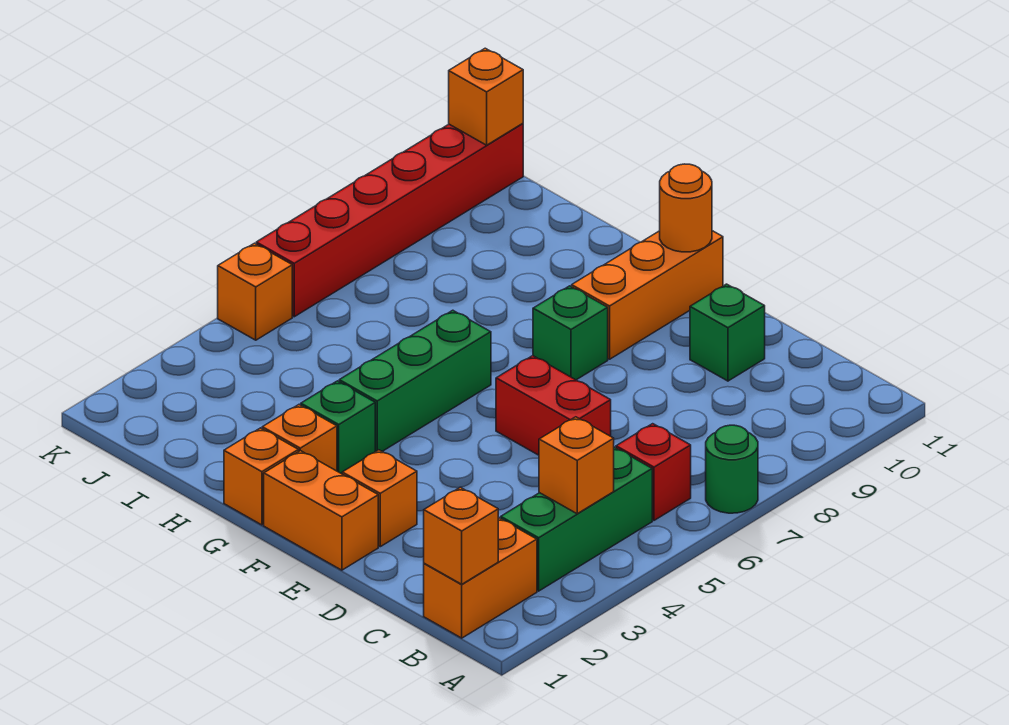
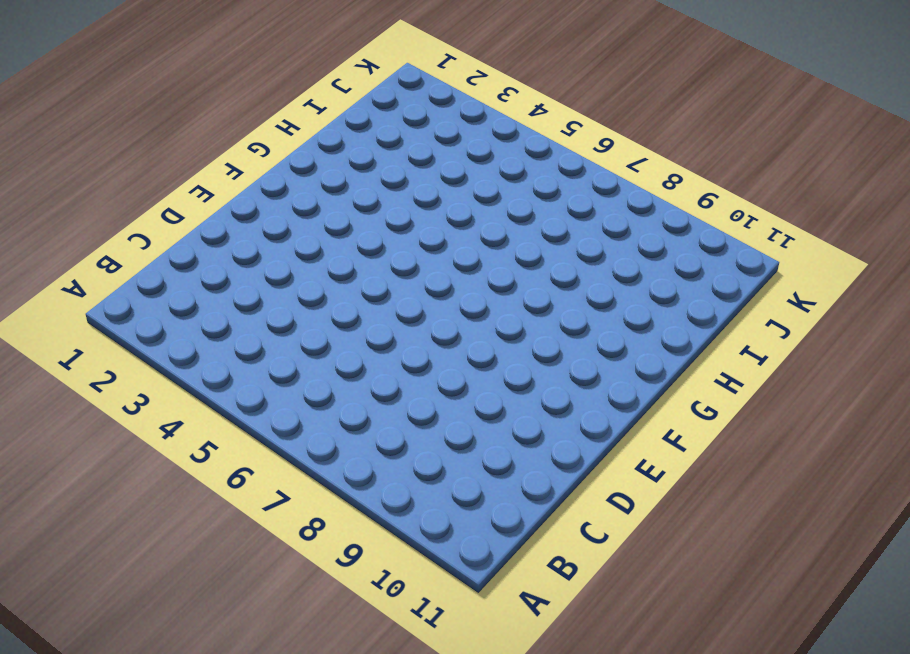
none -> green round brick A7 level 1
none -> orange brick B1:B2 level 1
none -> green brick B3:B5 level 1

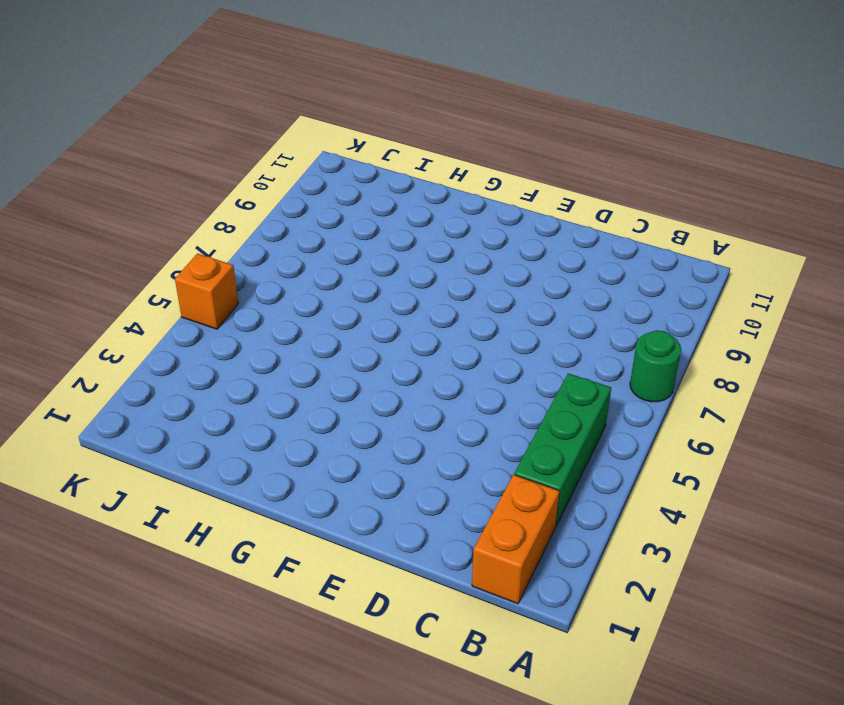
none -> red brick B6 level 1
none -> red brick D6:E6 level 1
none -> green brick D10 level 1

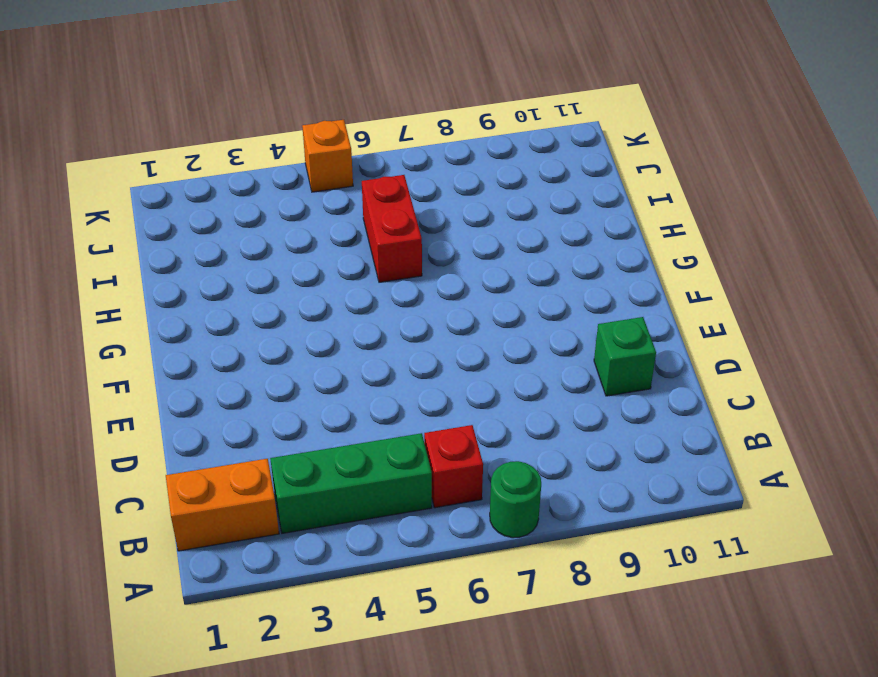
red brick H6:I6 level 1 -> red brick D6:E6 level 1
none -> orange brick E1:F1 level 1
none -> orange brick E2 level 1
none -> green brick F8 level 1

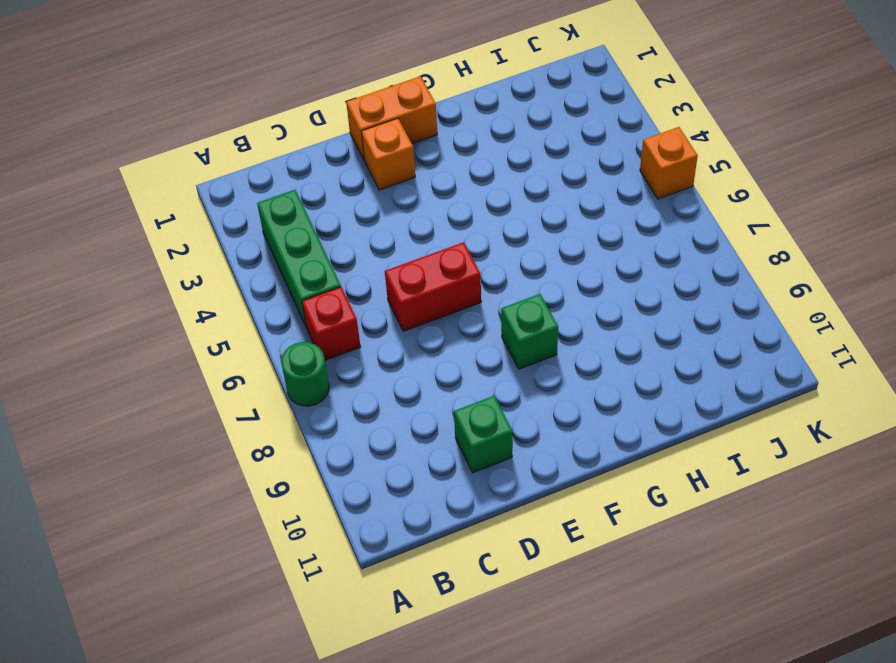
none -> orange brick B1:B2 level 1
none -> orange brick F9:F11 level 1
none -> orange brick G1 level 1

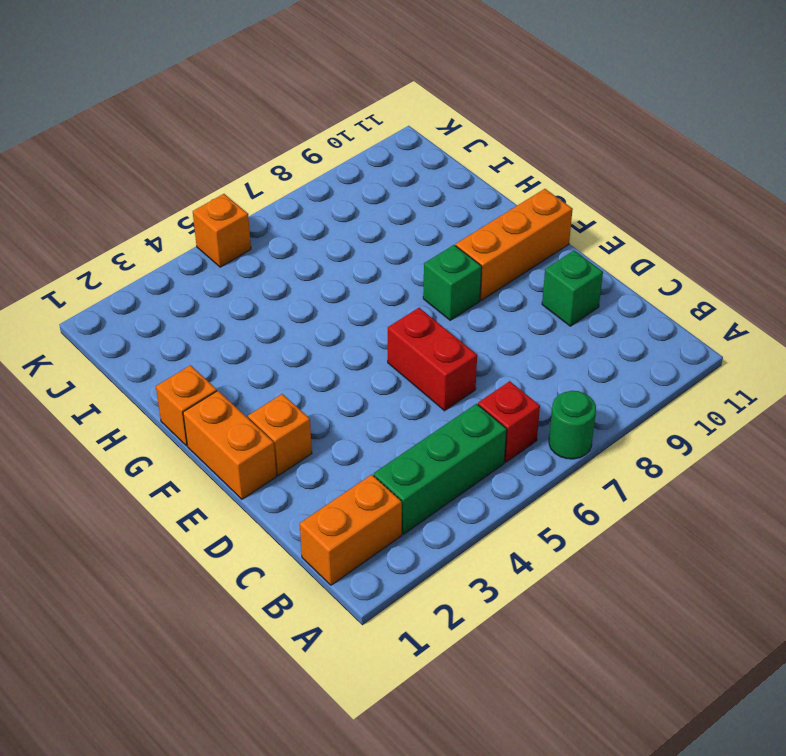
none -> orange brick G2 level 1
none -> green brick G3 level 1
none -> green brick G4:G6 level 1

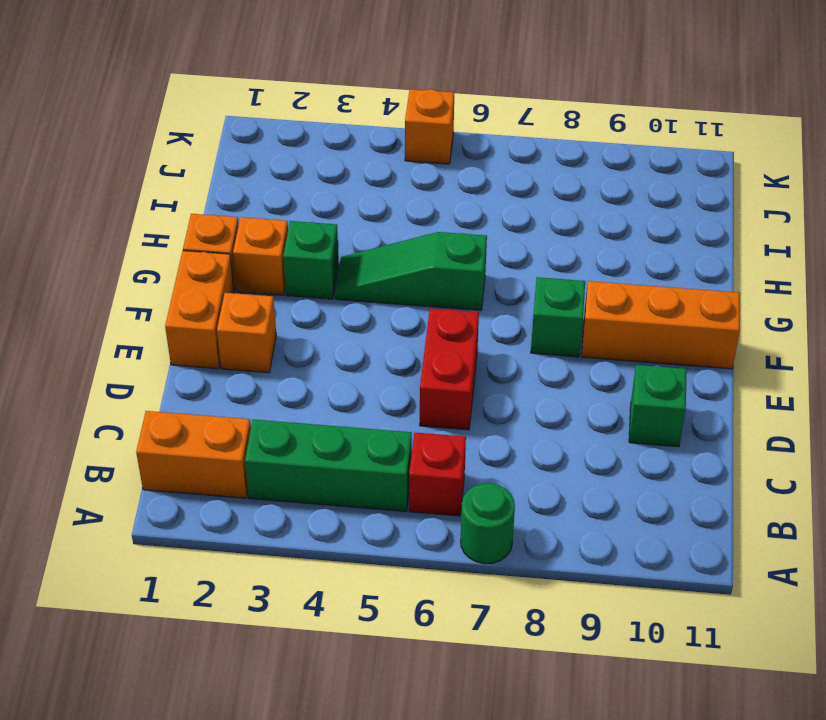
green slope G4:G6 level 1 top 6 -> green brick G4:G6 level 1
none -> red brick K6:K11 level 1
none -> orange brick B1 level 2
none -> orange brick B4 level 2

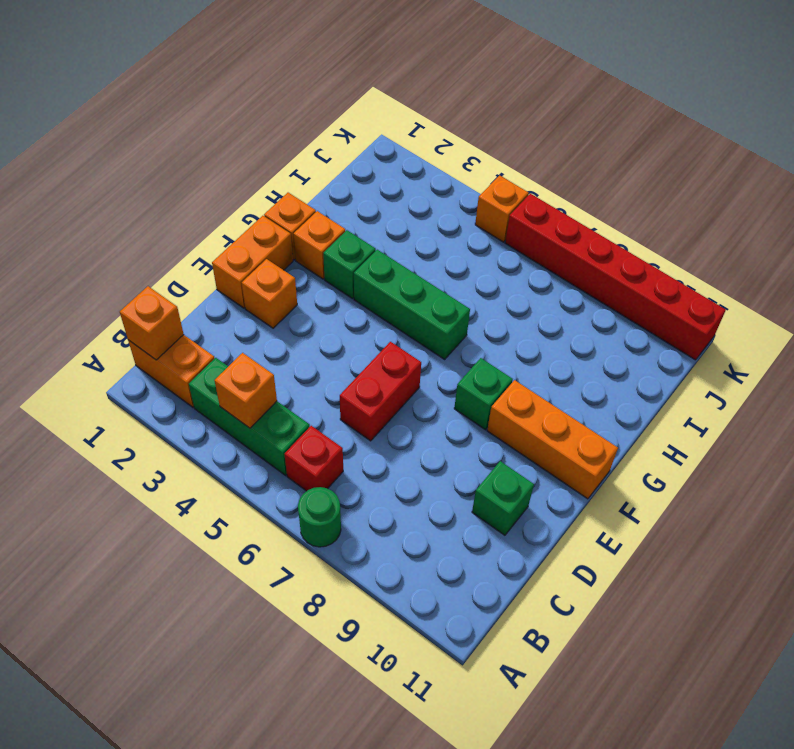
none -> orange round brick F11 level 2
none -> orange brick K11 level 2

